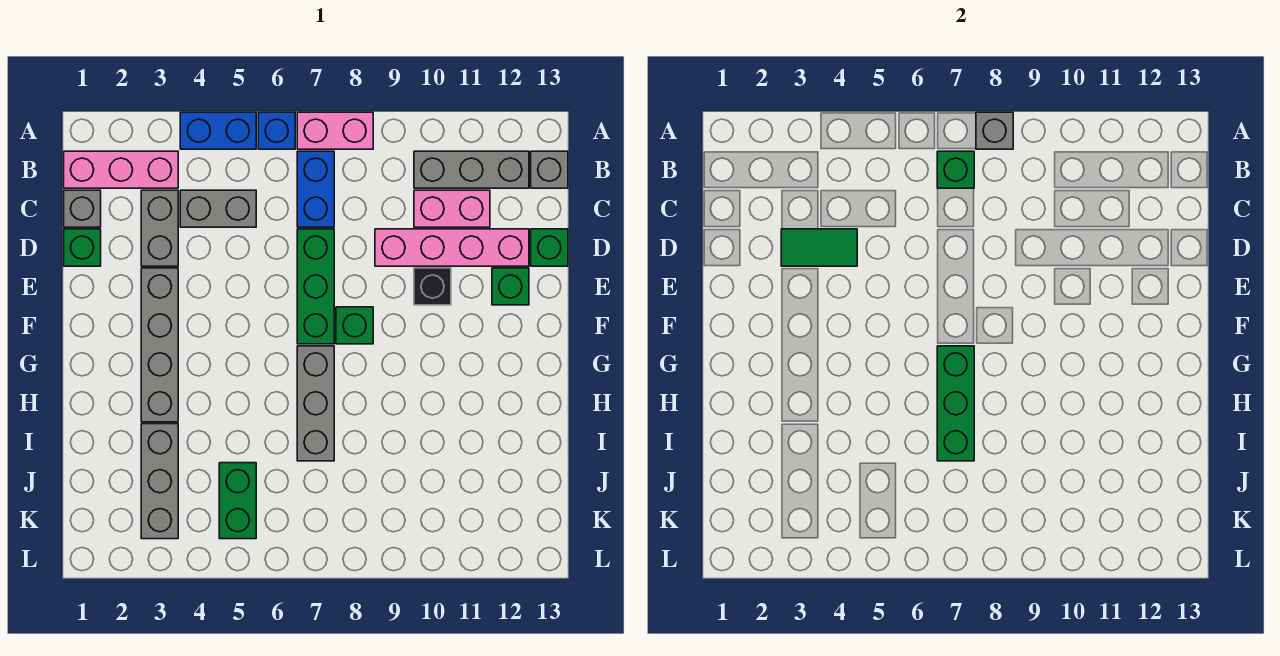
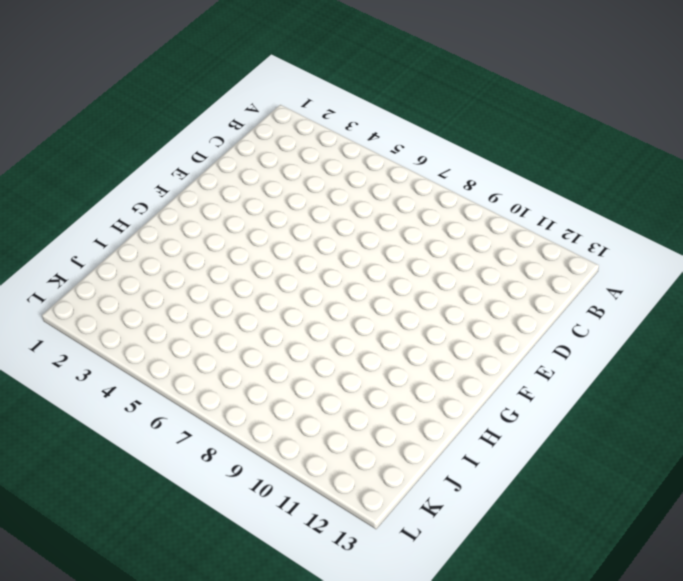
none -> blue brick A4:A5 level 1
none -> blue brick A6 level 1
none -> pink brick A7:A8 level 1

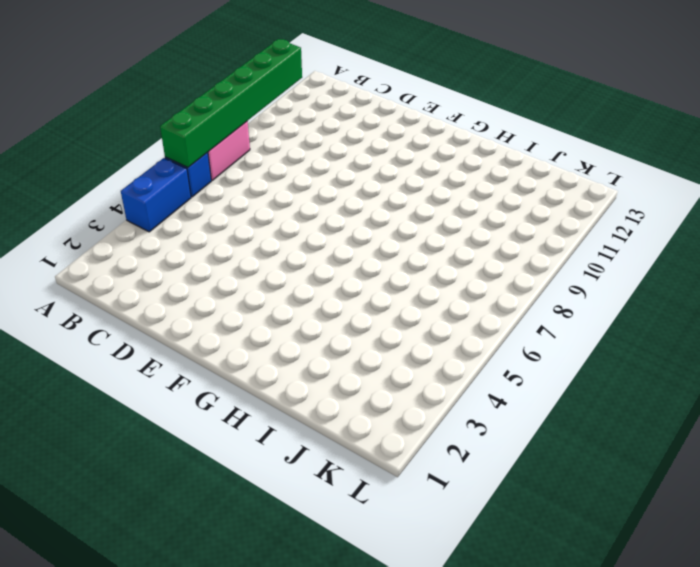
green brick A6:A11 level 2 -> grey brick A8 level 2
none -> pink brick B1:B3 level 1
none -> blue brick B7:C7 level 1
none -> grey brick B10:B12 level 1

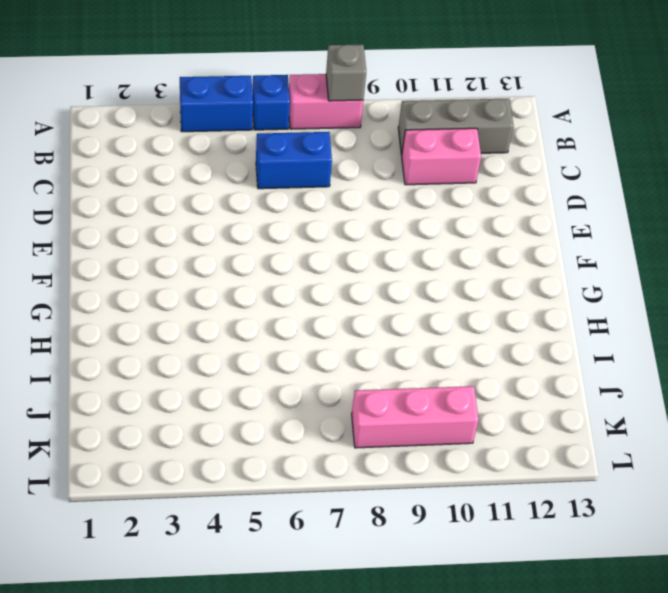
blue brick C6:C7 level 1 -> blue brick B7:C7 level 1
pink brick K8:K10 level 1 -> pink brick B1:B3 level 1
none -> grey brick B13 level 1
none -> grey brick C1 level 1
none -> grey brick C3:D3 level 1

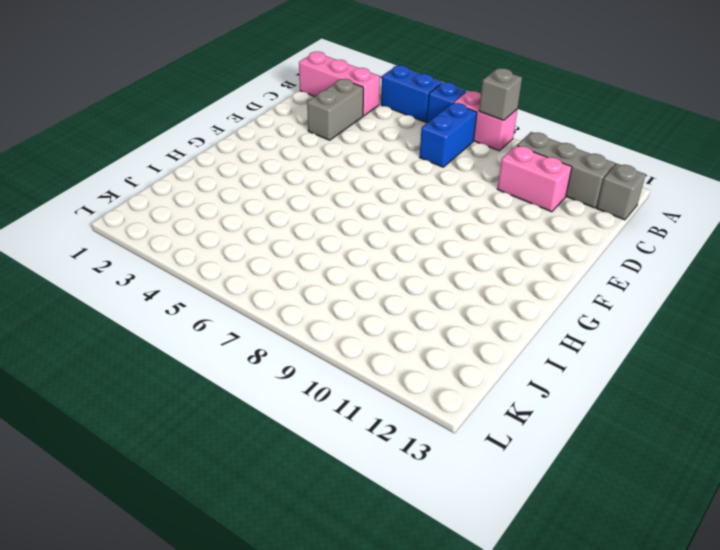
none -> grey brick C1 level 1
none -> grey brick C4:C5 level 1
none -> green brick D1 level 1

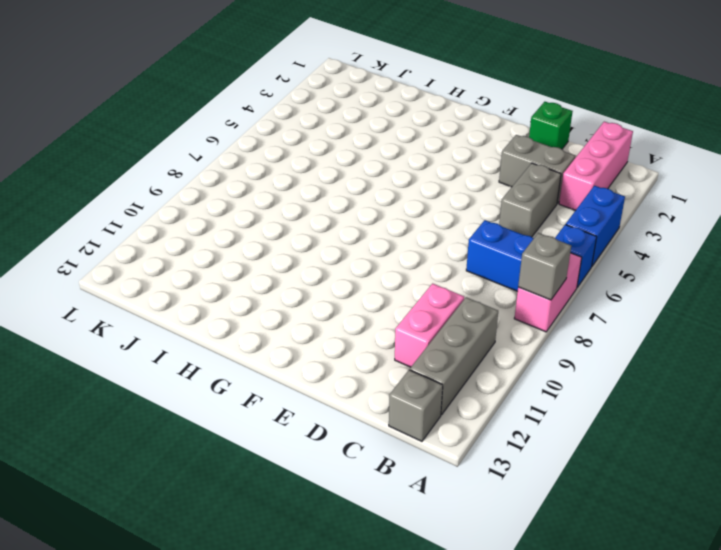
none -> grey brick C1 level 1
none -> green brick D7:F7 level 1
none -> pink brick D9:D12 level 1

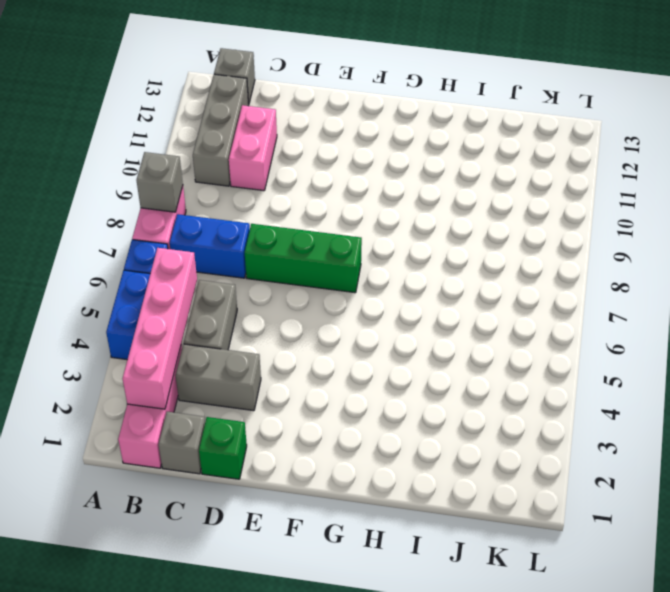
pink brick B2:B5 level 2 -> pink brick D9:D12 level 1
none -> green brick D13 level 1
none -> grey brick E3:H3 level 1
none -> black brick E10 level 1

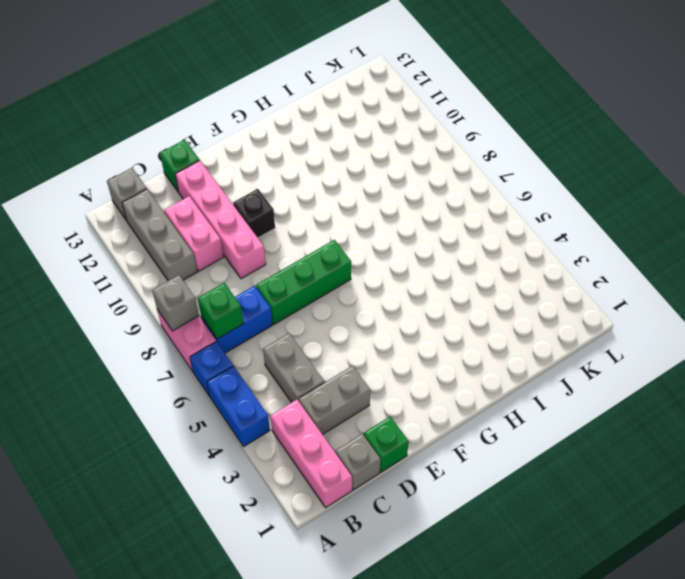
none -> grey brick E3:H3 level 1
none -> green brick E12 level 1
none -> green brick F8 level 1

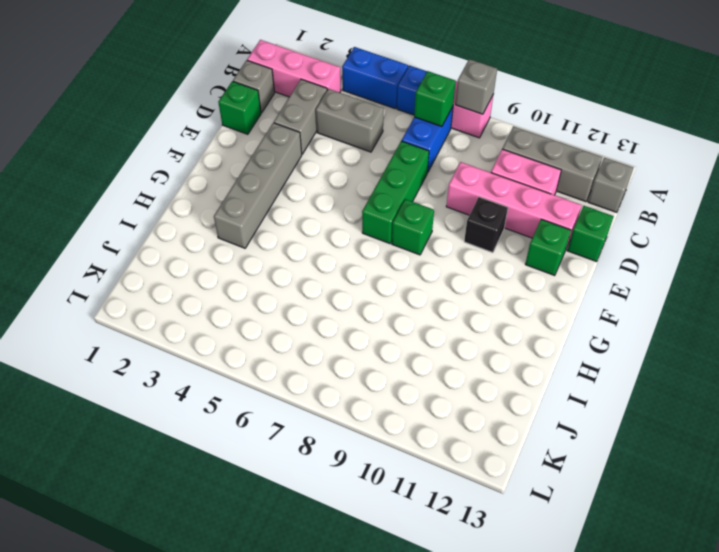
none -> grey brick G7:I7 level 1
none -> grey brick I3:K3 level 1
none -> green brick J5:K5 level 1

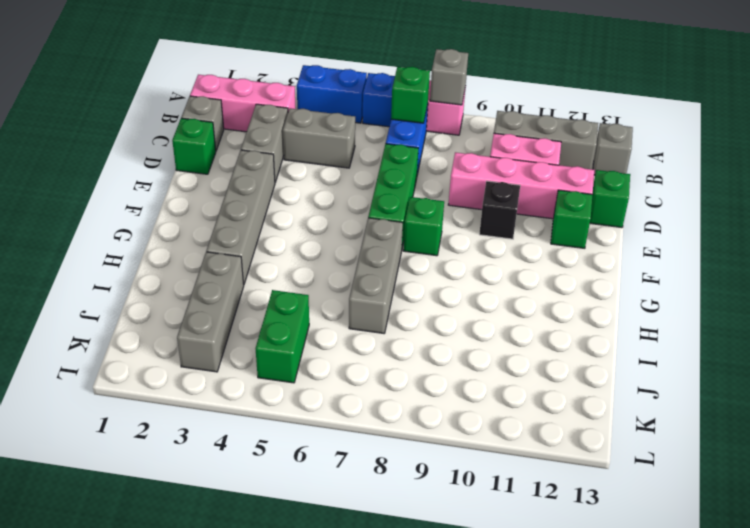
none -> green tile D3:D4 level 2
none -> green brick G7:I7 level 2

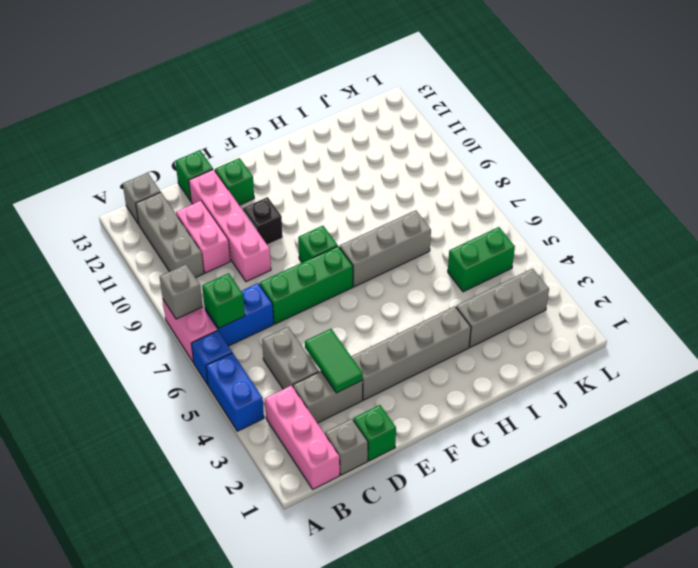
none -> green brick G7:I7 level 2

